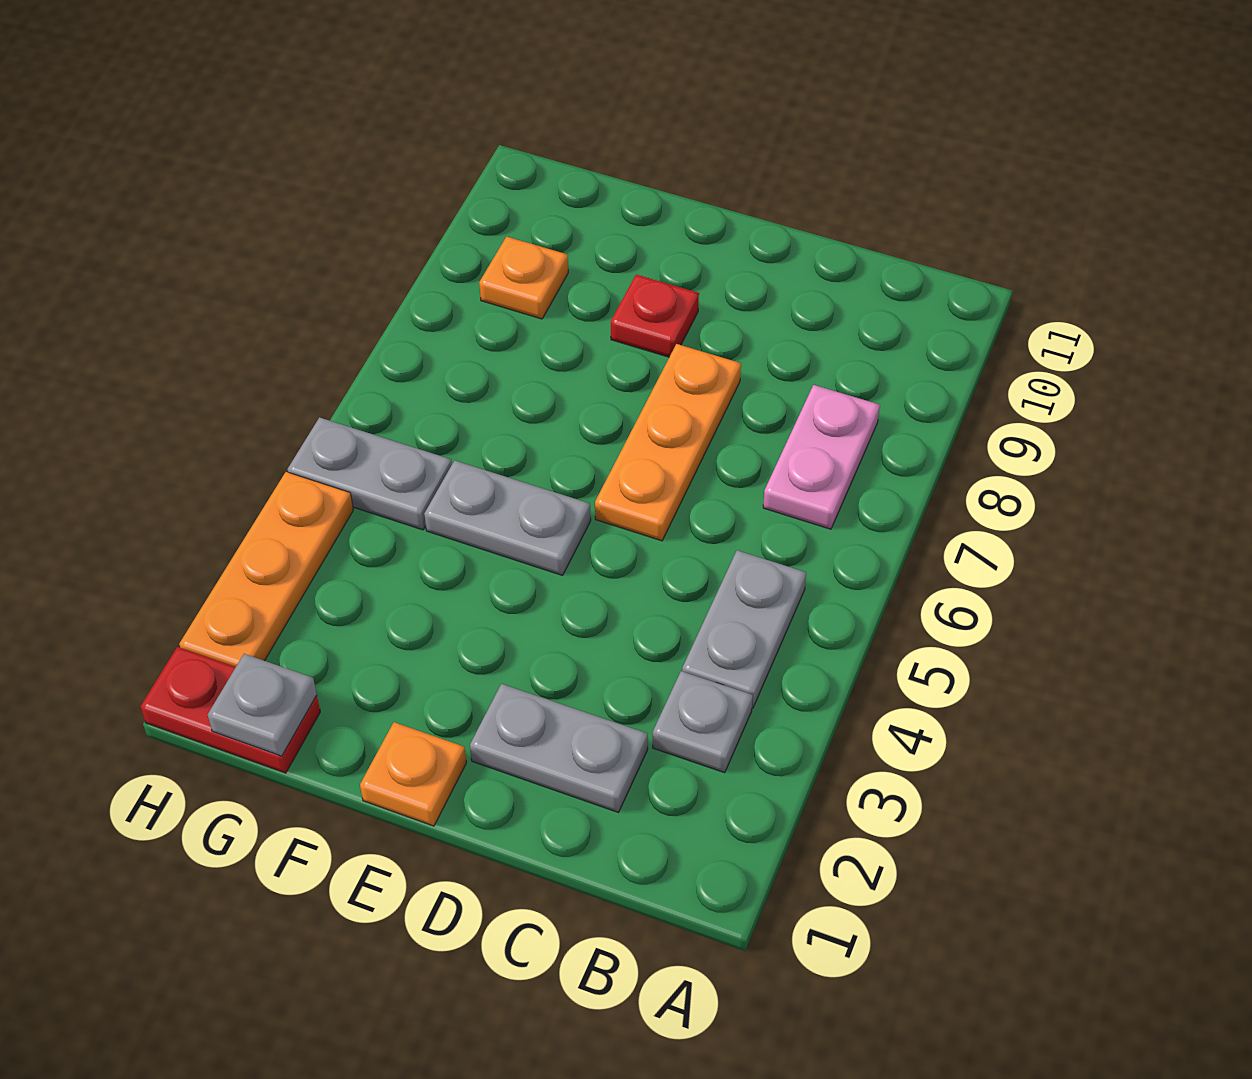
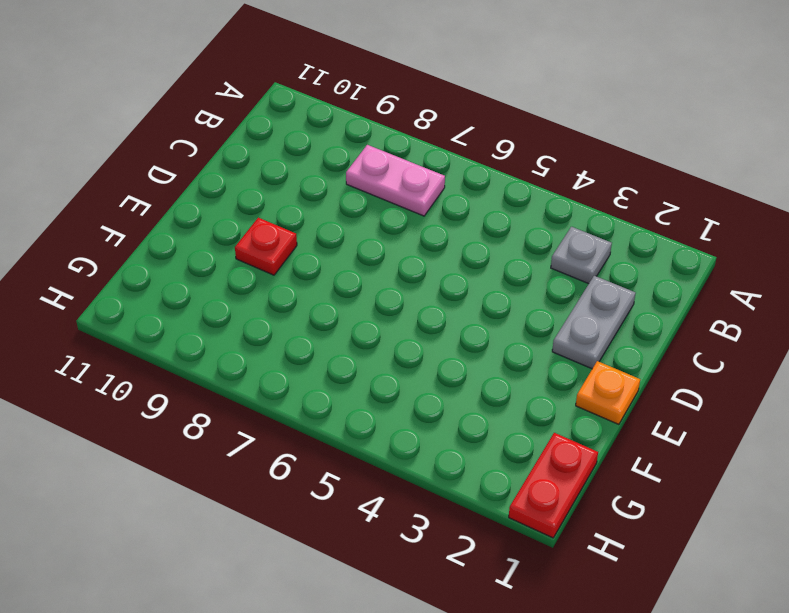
none -> grey plate B4:B5 level 1
none -> orange plate D6:D8 level 1
none -> grey plate E5:F5 level 1

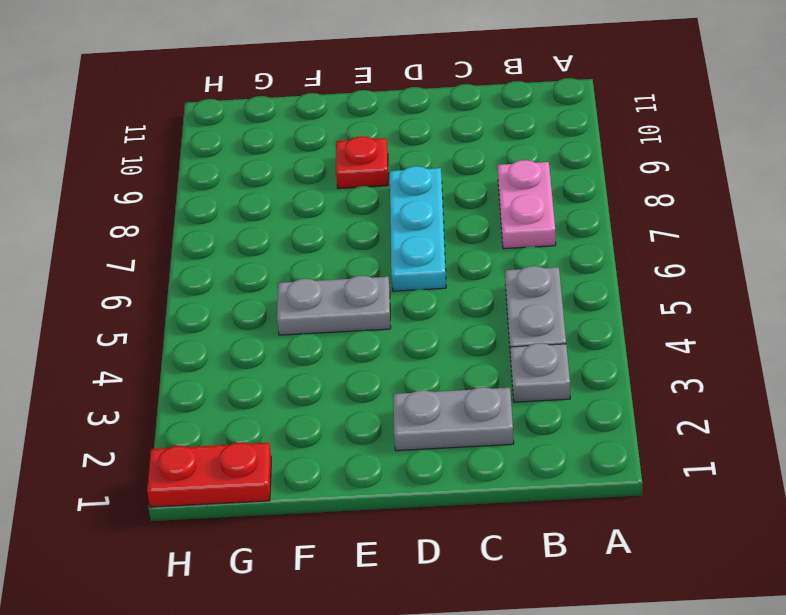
cyan plate D6:D8 level 1 -> orange plate D6:D8 level 1
none -> orange plate E1 level 1
none -> grey plate G5:H5 level 1
none -> orange plate G9 level 1

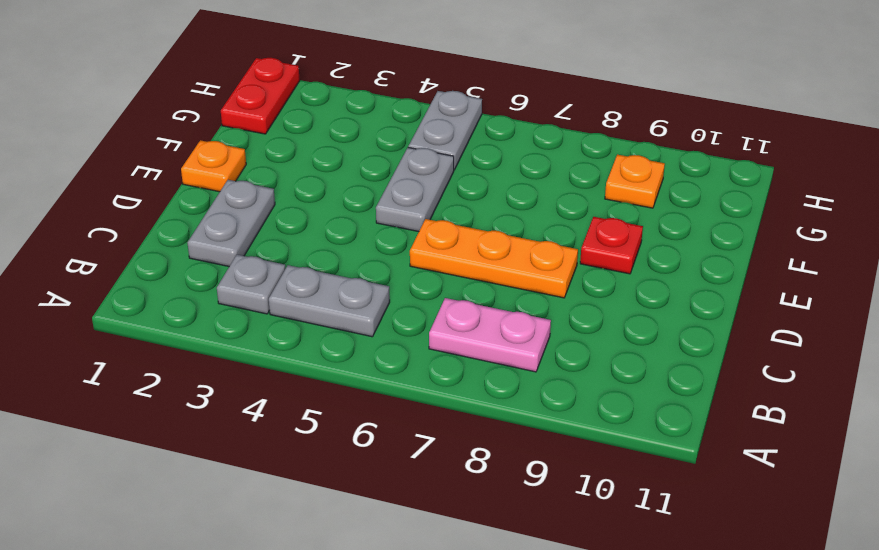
none -> orange plate H2:H4 level 1
none -> grey plate G1 level 2

